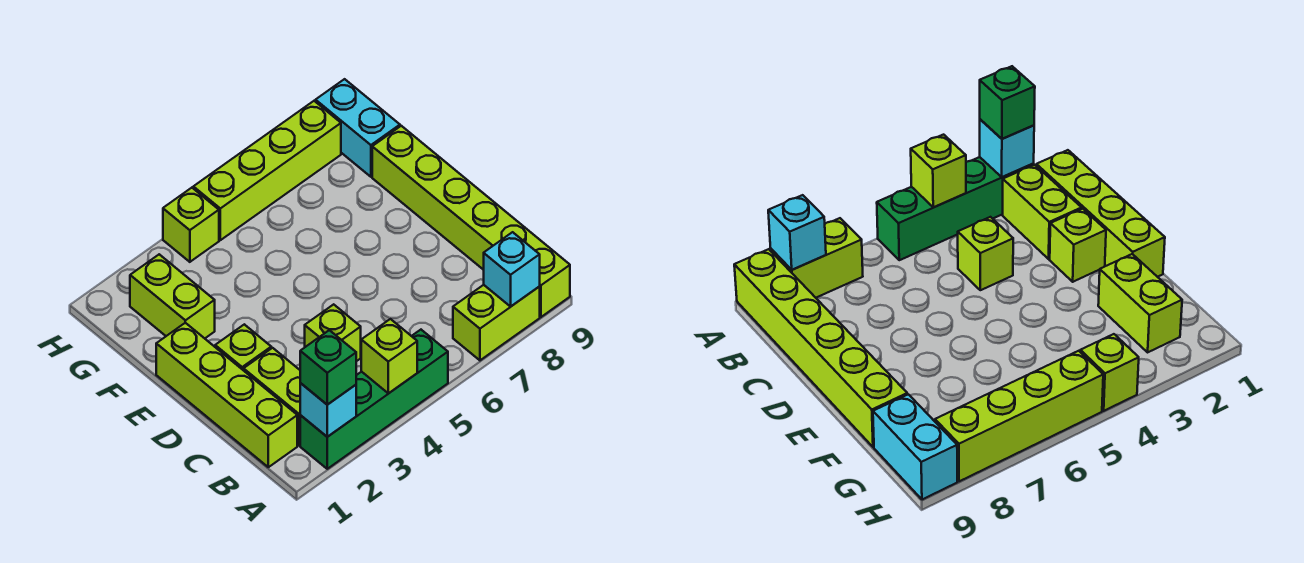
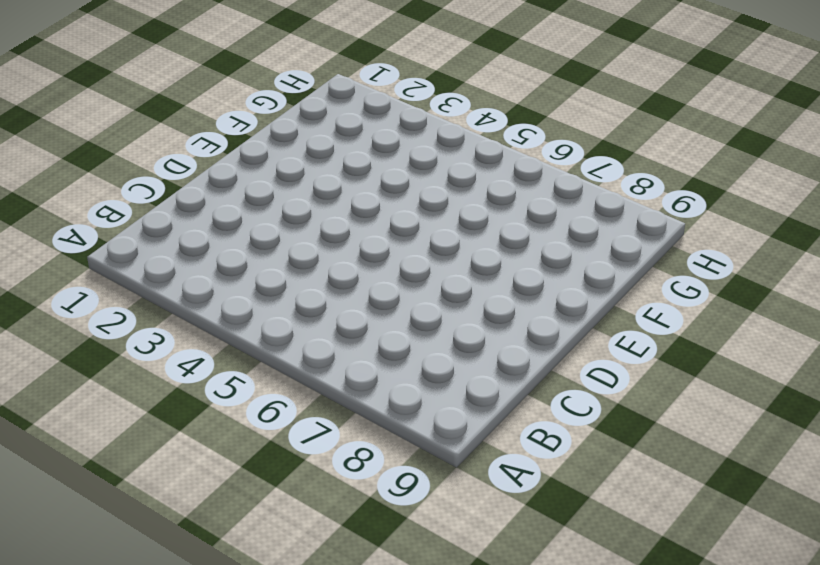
none -> green brick A2:A5 level 1
none -> lime brick A7:A8 level 1
none -> lime brick A9:F9 level 1

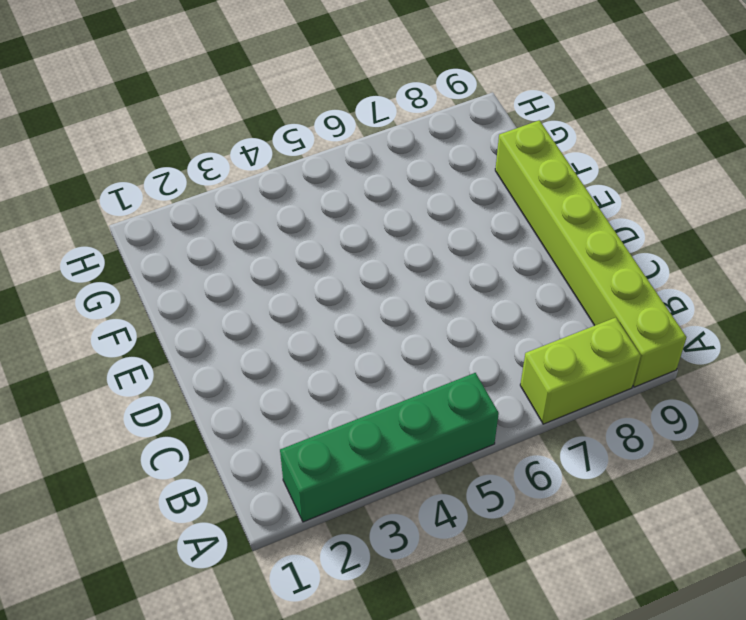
none -> lime brick B1:E1 level 1
none -> lime brick B2:C2 level 1
none -> lime brick C4 level 1

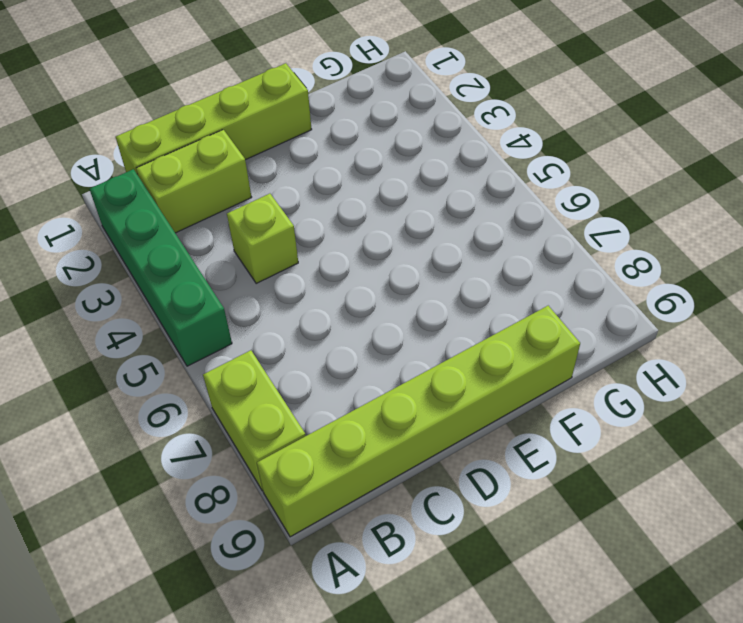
none -> lime brick D2 level 1
none -> lime brick F2:G2 level 1
none -> cyan brick G9:H9 level 1

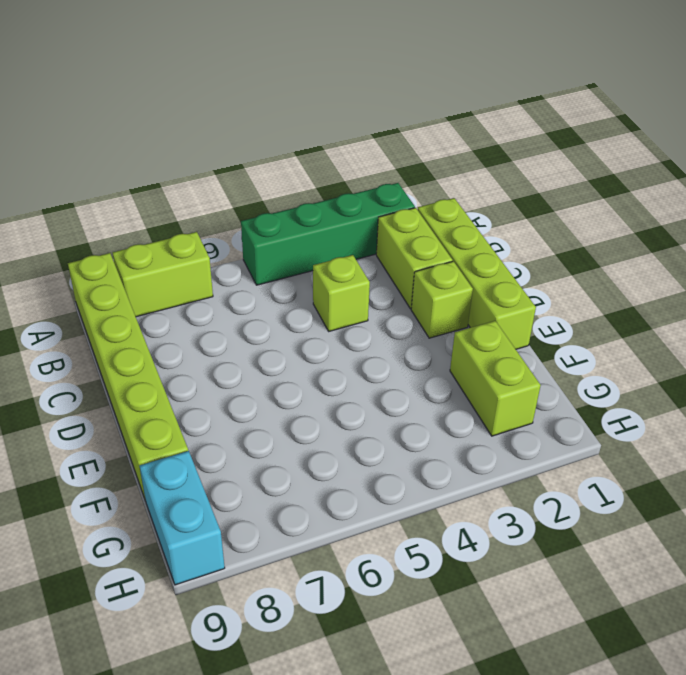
none -> lime brick H4 level 1
none -> lime brick H5:H8 level 1
none -> cyan brick A2 level 2

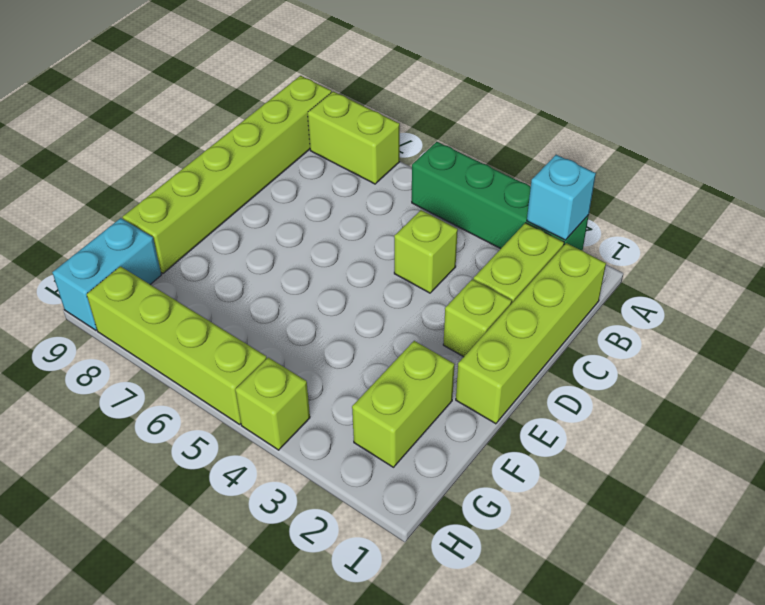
none -> lime brick A4 level 2
none -> cyan brick A8 level 2
none -> green brick A2 level 3

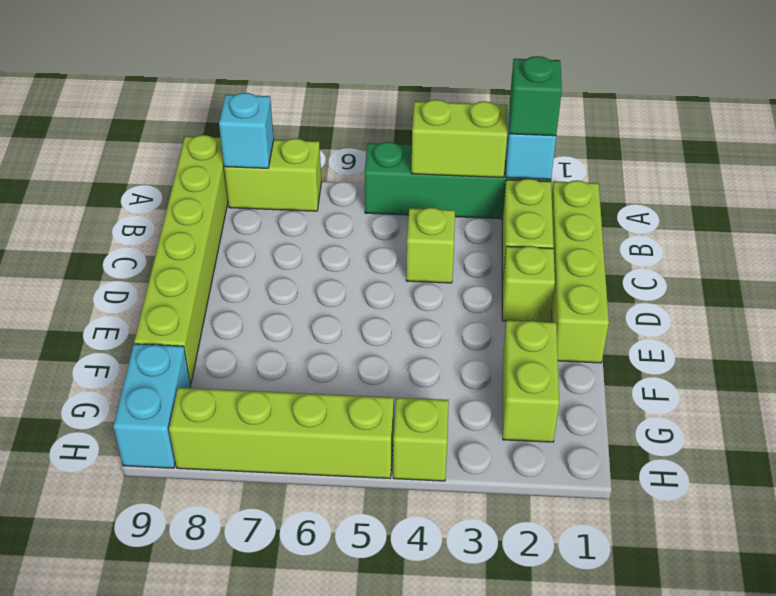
lime brick A3:A4 level 2 -> lime brick A4 level 2

